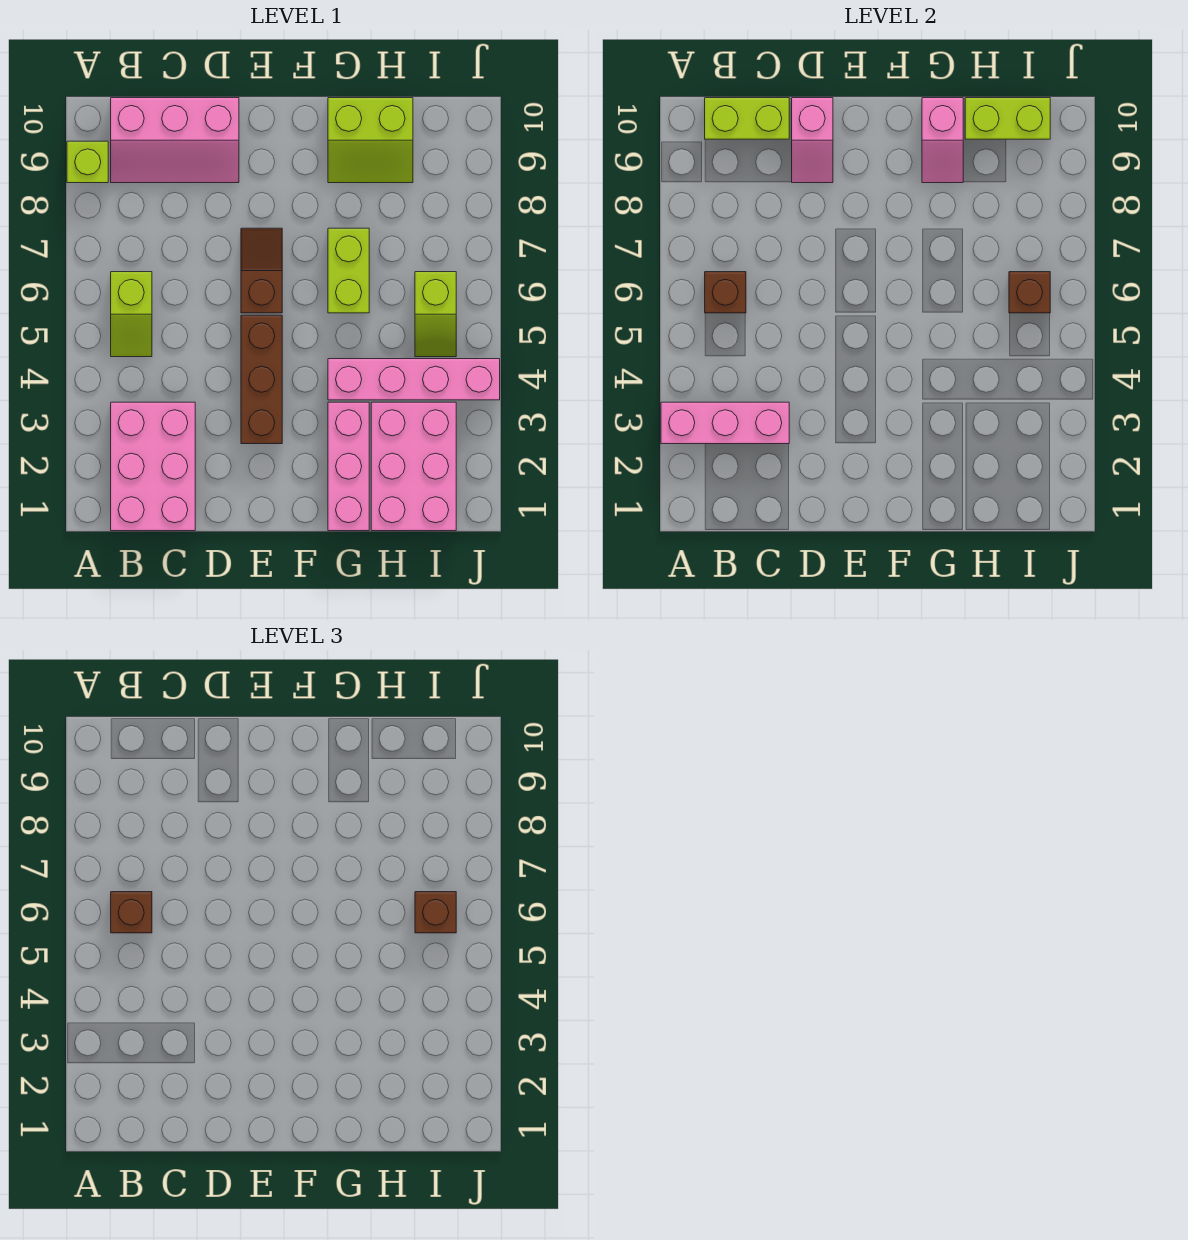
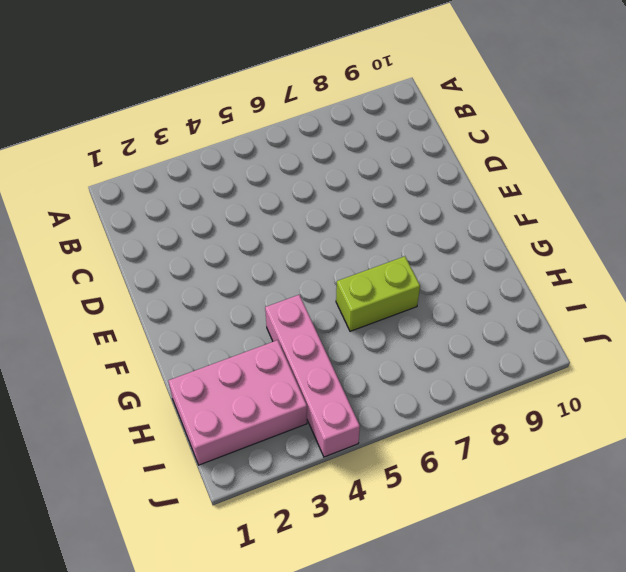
none -> lime brick A9 level 1
none -> pink brick B1:C3 level 1
none -> lime slope B5:B6 level 1 top 6

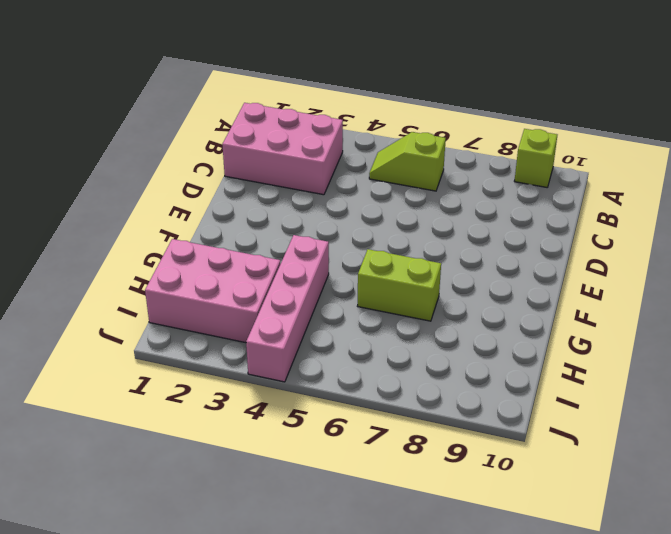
none -> pink slope B9:D10 level 1 top 10
none -> brown brick E3:E5 level 1
none -> brown slope E6:E7 level 1 top 6

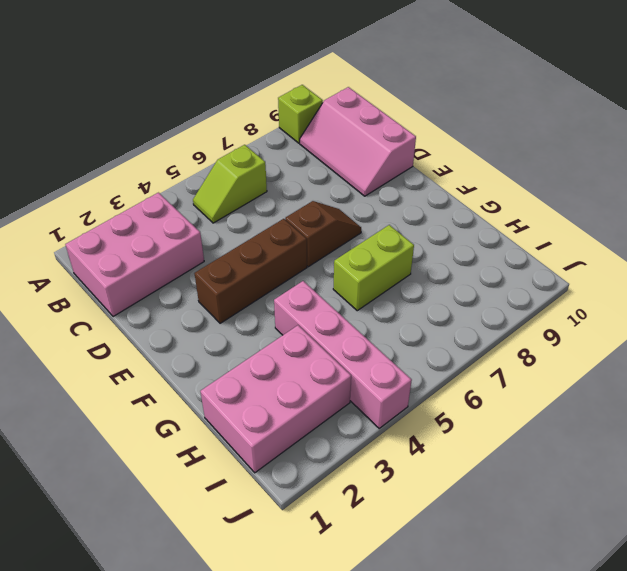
none -> pink brick G1:G3 level 1
none -> lime slope G9:H10 level 1 top 10
none -> lime slope I5:I6 level 1 top 6

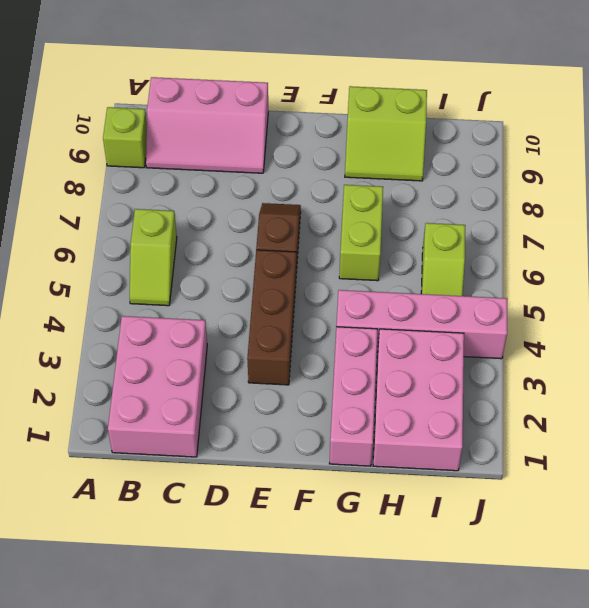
none -> pink brick A3:C3 level 2
none -> brown brick B6 level 2
none -> lime brick B10:C10 level 2

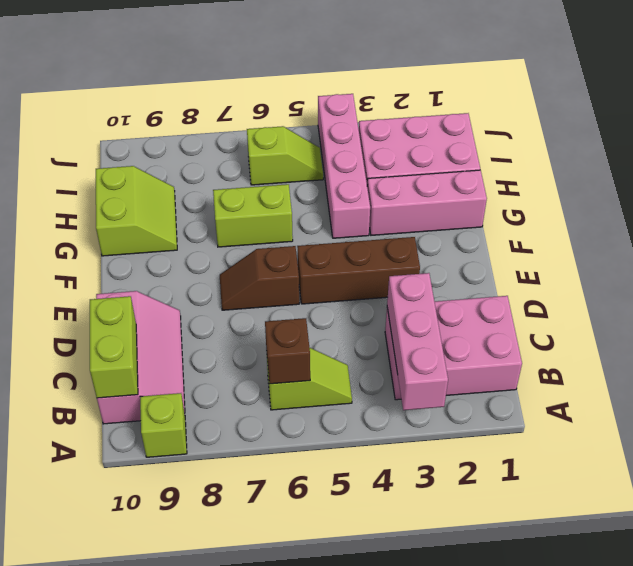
none -> pink slope D9:D10 level 2 top 10
none -> pink slope G9:G10 level 2 top 10
none -> lime brick H10:I10 level 2

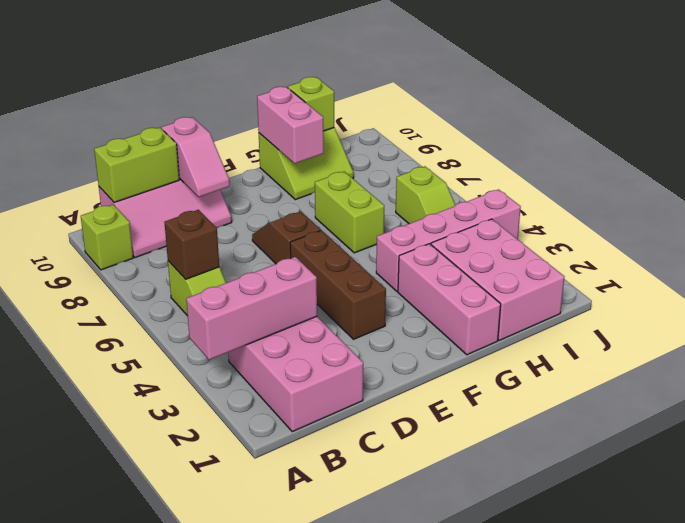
pink brick G9:G10 level 2 -> pink slope G9:G10 level 2 top 10
lime brick H10 level 2 -> lime brick H10:I10 level 2
none -> brown brick I6 level 2
none -> brown brick B6 level 3
none -> brown brick I6 level 3

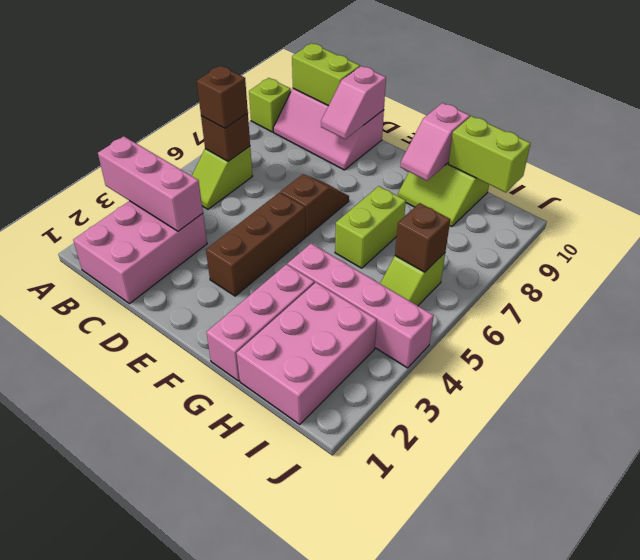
none -> brown brick I6 level 3

